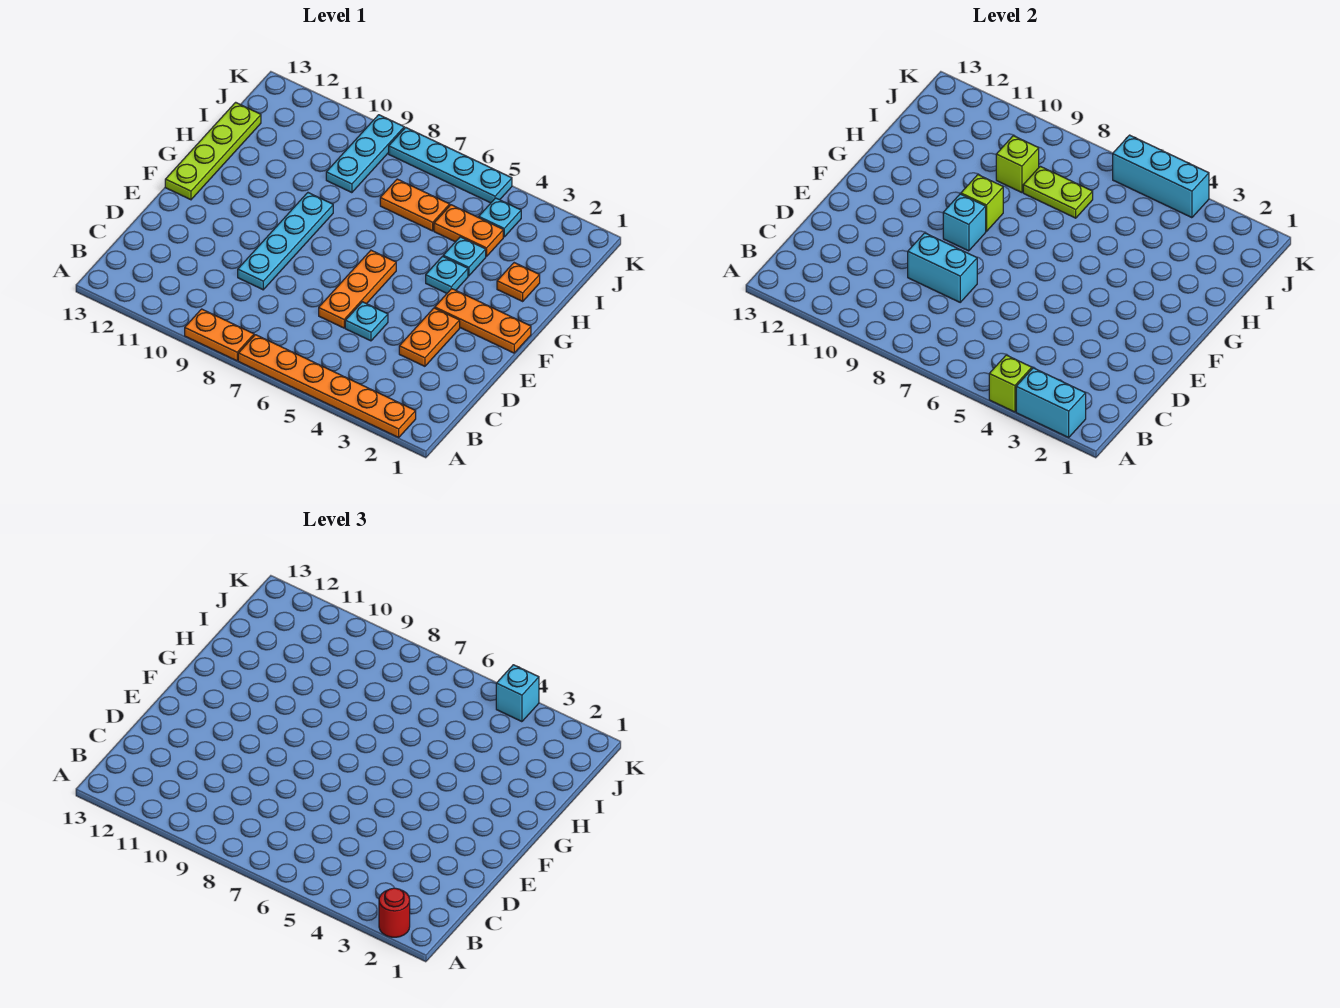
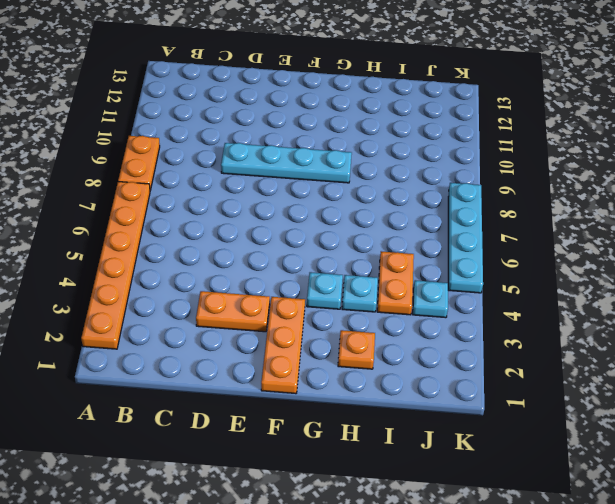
none -> cyan plate D5 level 1
none -> orange plate D6:F6 level 1
none -> lime plate F13:I13 level 1

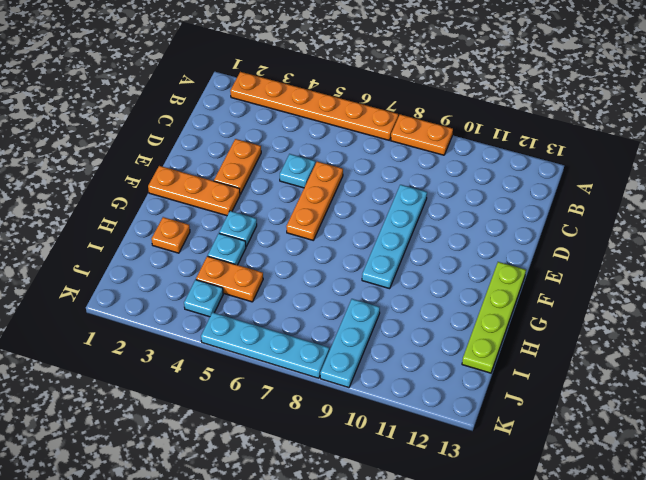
none -> orange plate I6:I7 level 1
none -> cyan brick A2:A3 level 2
none -> lime brick A4 level 2

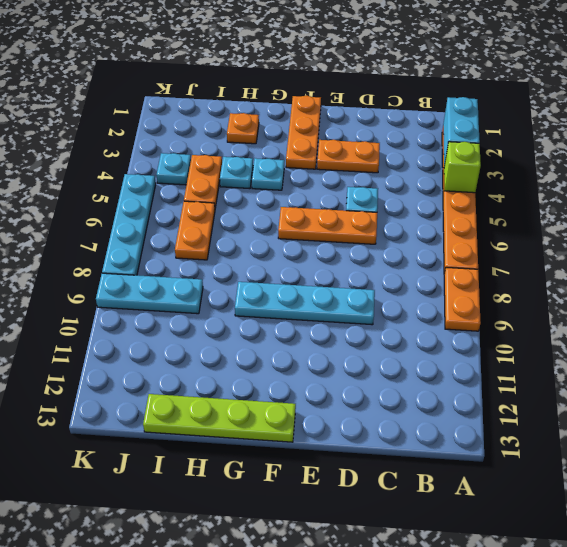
none -> cyan brick D8:D9 level 2
none -> cyan brick F9 level 2
none -> lime brick G9 level 2

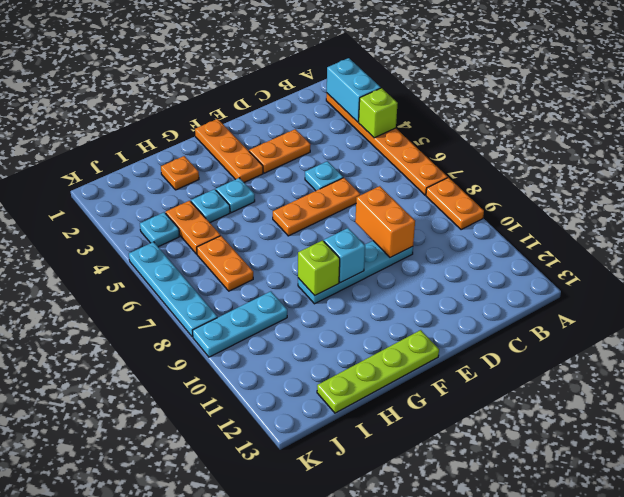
orange brick D8:D9 level 2 -> cyan brick D8:D9 level 2
none -> lime plate I7:I8 level 2
none -> lime brick I9 level 2
none -> cyan brick K4:K6 level 2

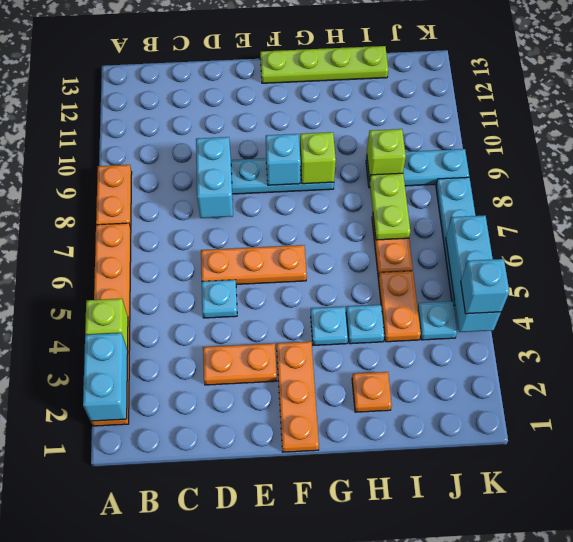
none -> red round brick A2 level 3

